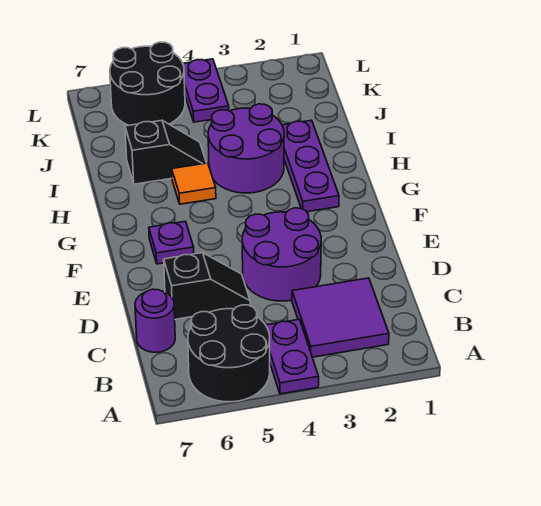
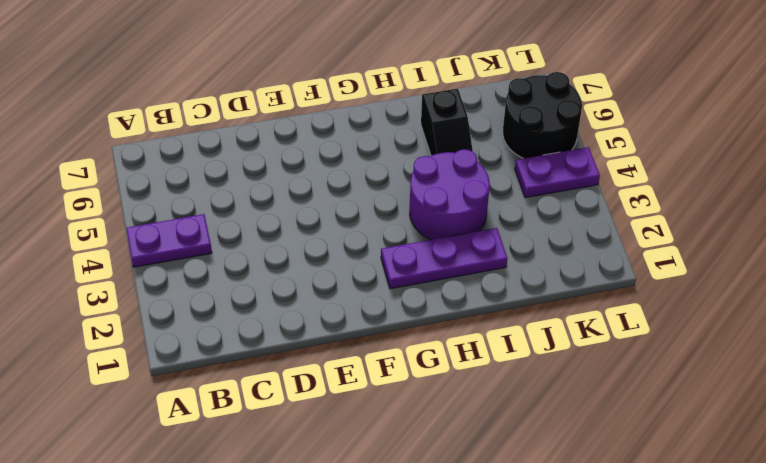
none -> black round brick A5:B6 level 1
none -> purple tile B2:C3 level 1
none -> purple round brick C7 level 1

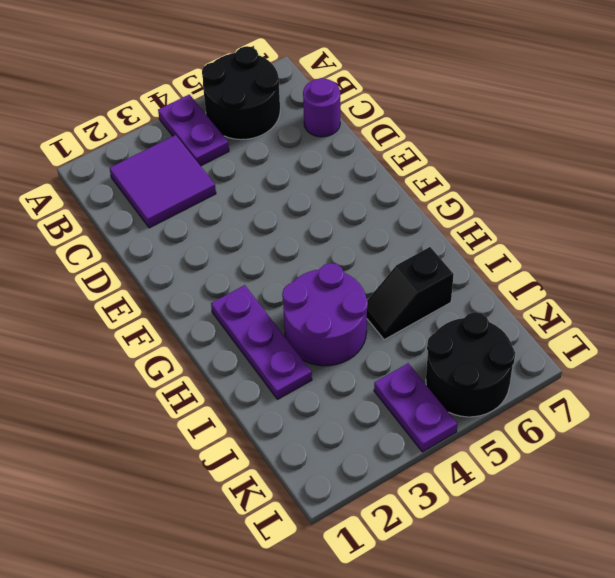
none -> purple round brick D3:E4 level 1
none -> black slope D5:D6 level 1 top 6
none -> purple plate F6 level 1

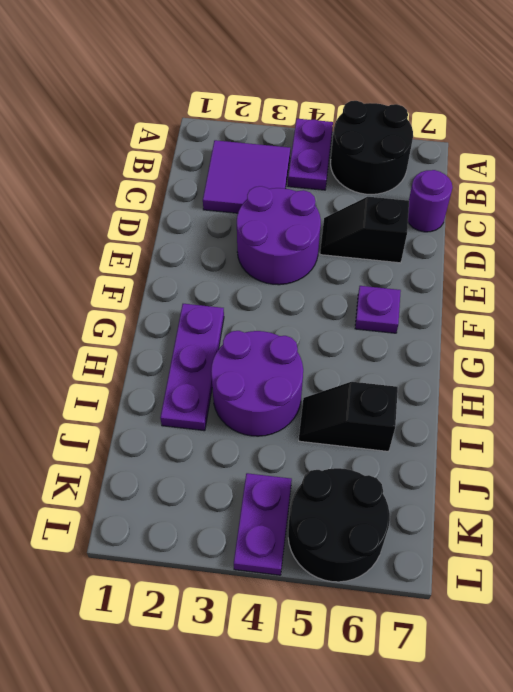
none -> orange tile H5 level 1

